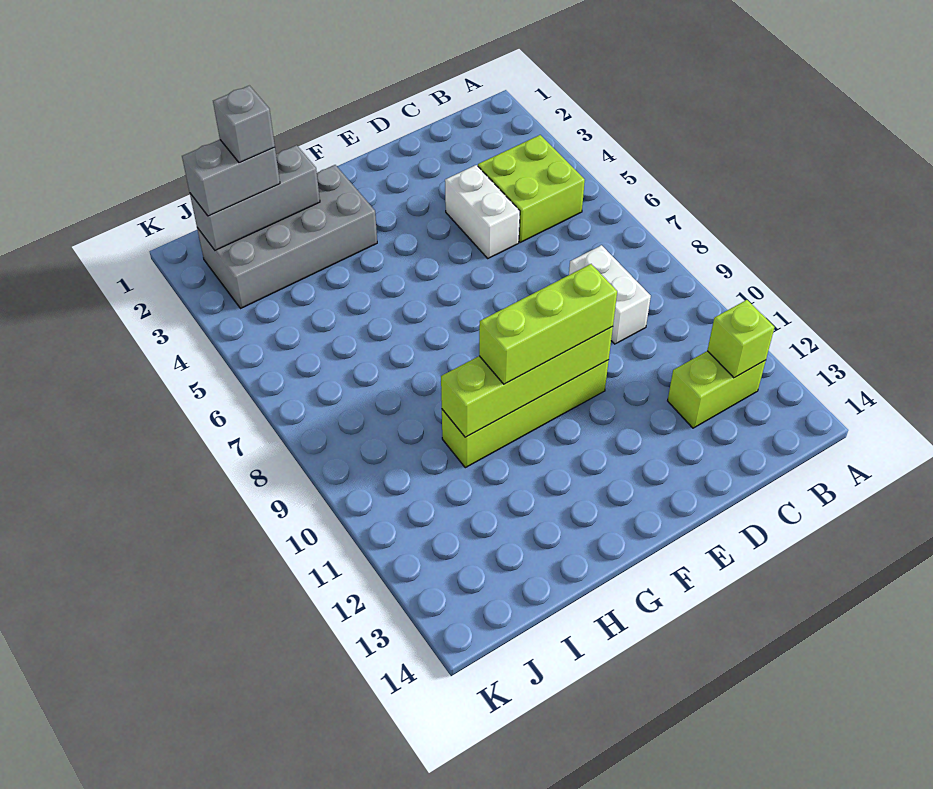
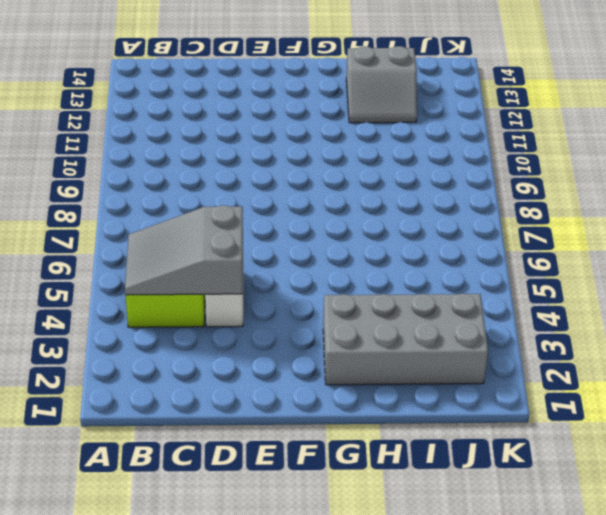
grey slope B4:D5 level 2 top D -> none
grey slope H12:I13 level 1 top 13 -> none
none -> lime brick B12:C12 level 1
none -> white brick C8:C9 level 1
none -> lime brick E10:H10 level 1

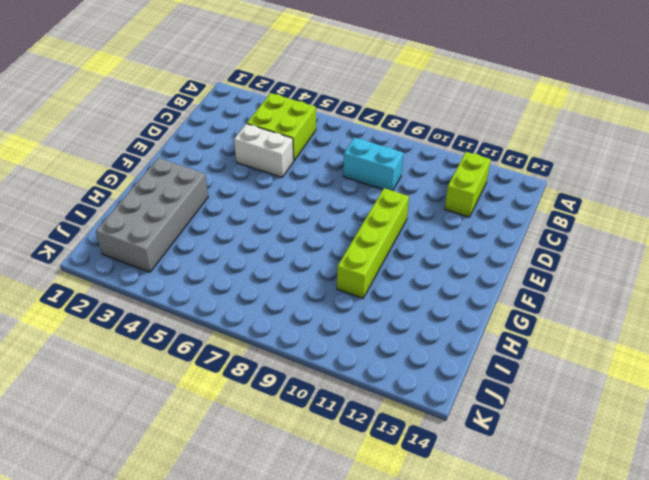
cyan brick C8:C9 level 1 -> white brick C8:C9 level 1
none -> lime brick B12 level 2
none -> lime brick E10:H10 level 2
none -> grey brick H2:J2 level 2

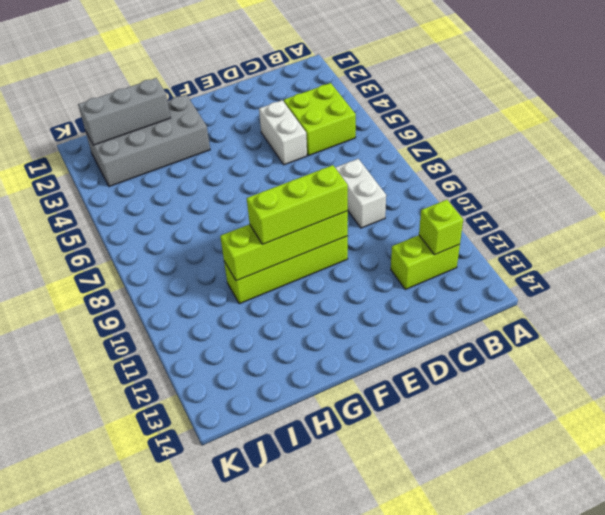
none -> grey brick I2:J2 level 3
none -> grey brick I2 level 4

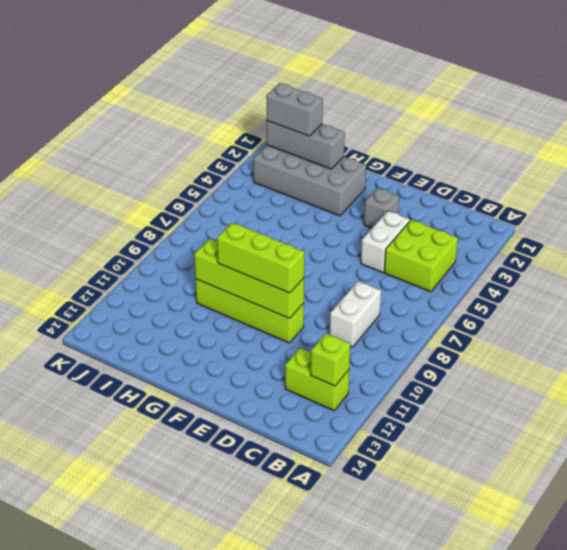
grey brick E3 level 1 -> grey brick I2 level 4

